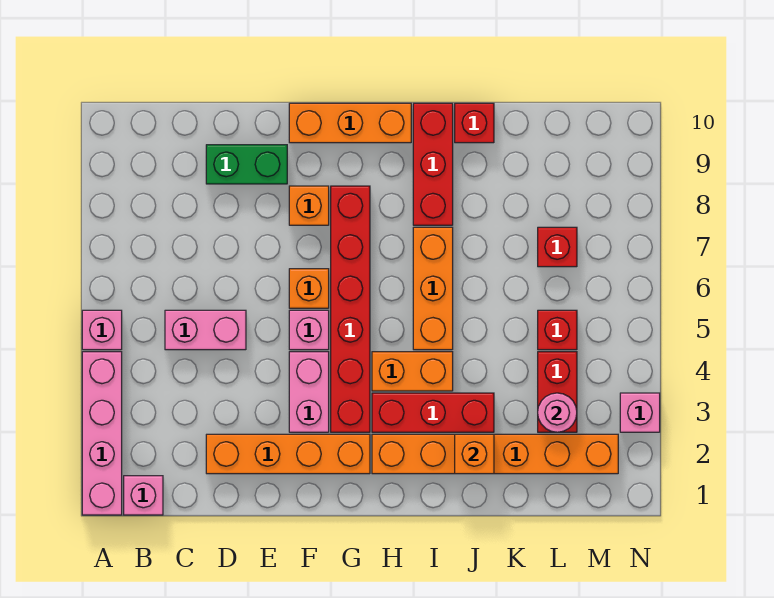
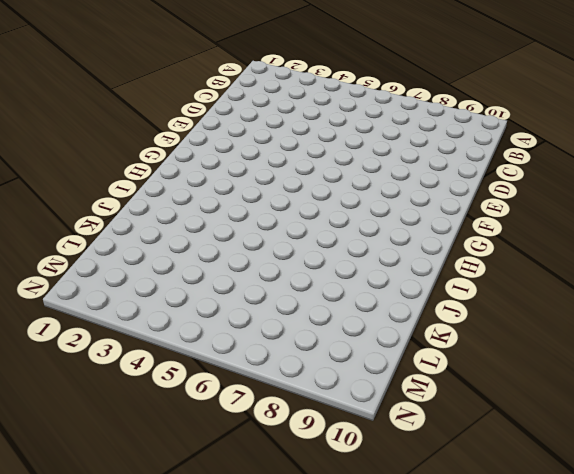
none -> pink brick A1:A4 level 1
none -> pink brick A5 level 1
none -> pink brick B1 level 1

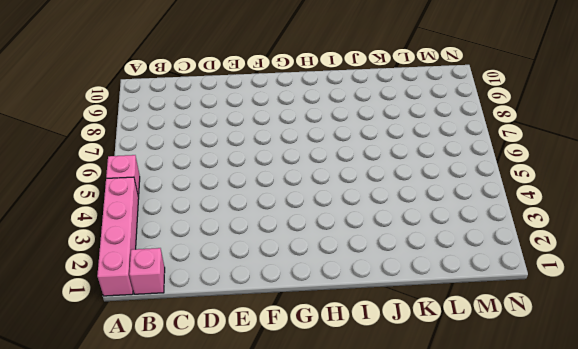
none -> pink brick C5:D5 level 1
none -> orange brick D2:G2 level 1
none -> green brick D9:E9 level 1

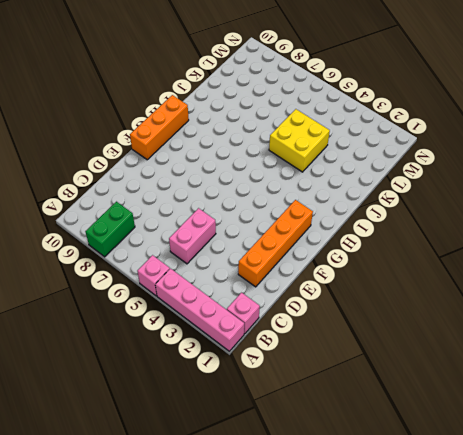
green brick A8:B8 level 1 -> green brick D9:E9 level 1
yellow brick J4:K5 level 1 -> none
none -> pink brick F3:F4 level 1
none -> pink brick F5 level 1
none -> orange brick F6 level 1

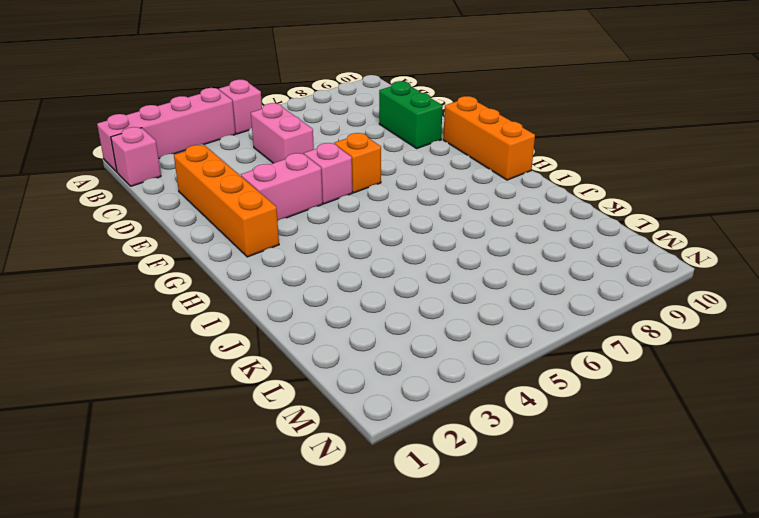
none -> orange brick F8 level 1
none -> red brick G3:G8 level 1
none -> orange brick H2:M2 level 1

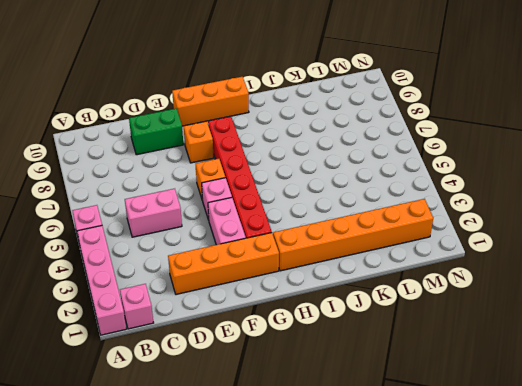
none -> red brick H3:J3 level 1
none -> orange brick H4:I4 level 1
none -> orange brick I5:I7 level 1

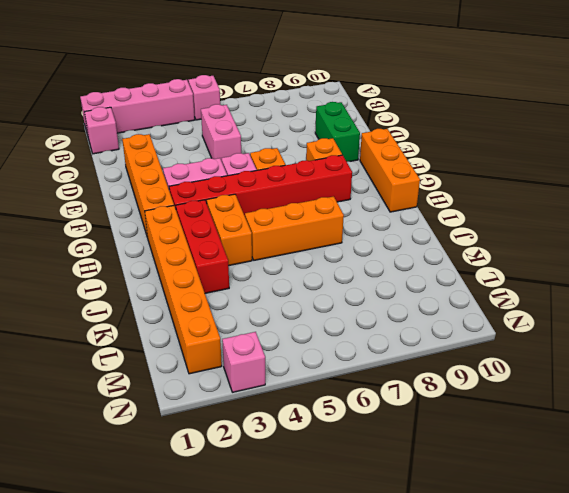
none -> red brick I8:I10 level 1
none -> red brick J10 level 1
none -> red brick L3:L4 level 1

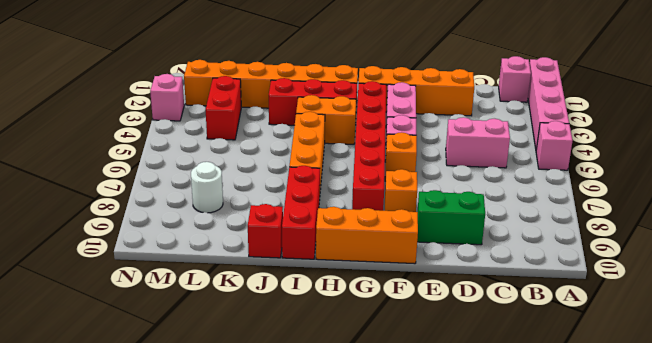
white round brick L8 level 1 -> none
none -> red brick L5 level 1
none -> red brick L7 level 1
none -> orange brick J2 level 2

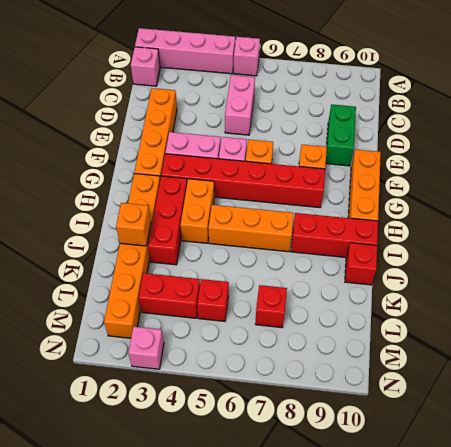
none -> pink round brick L3 level 2

